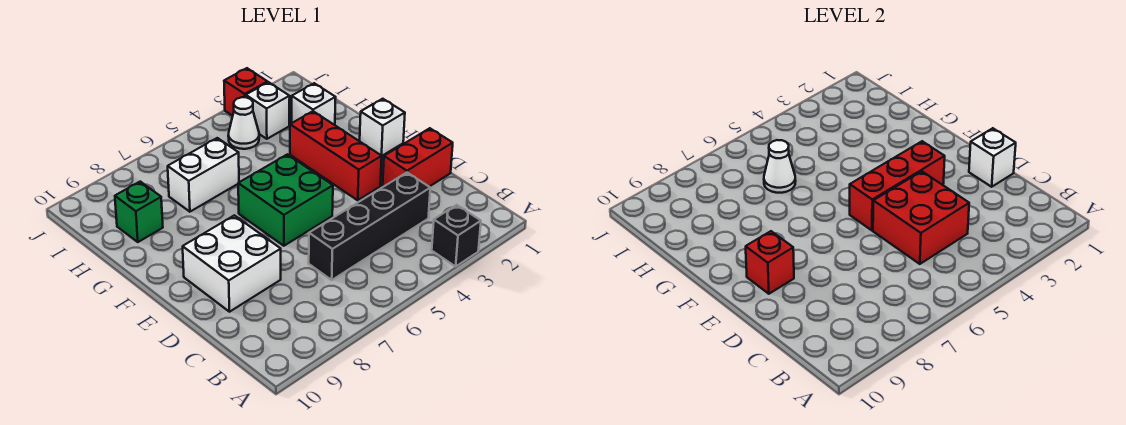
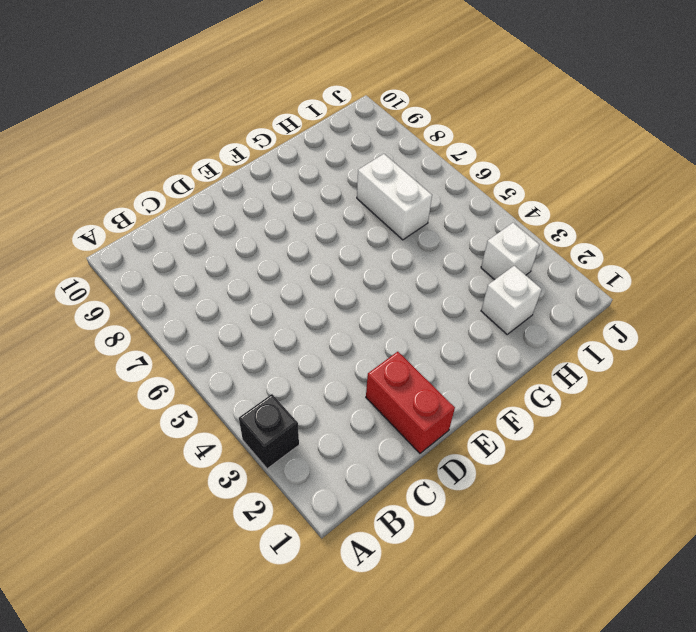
none -> black brick C3:C6 level 1
none -> white brick D8:E9 level 1
none -> red brick E3:G3 level 1

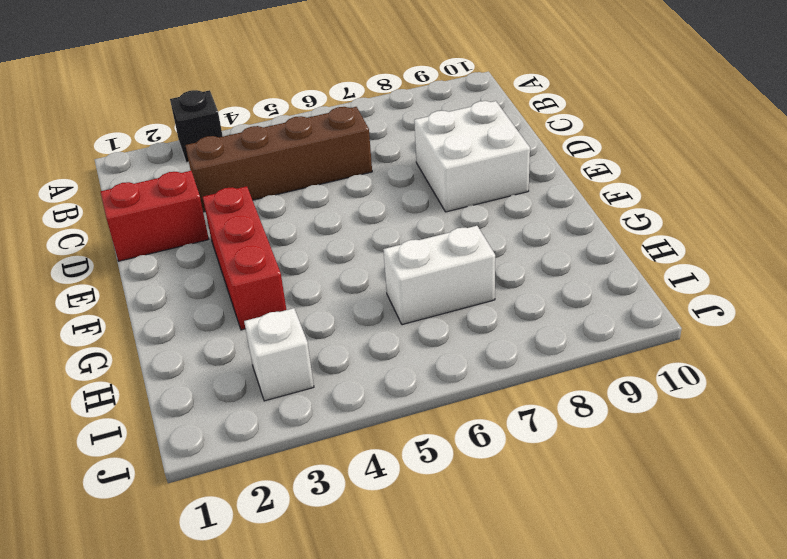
brown brick C3:C6 level 1 -> black brick C3:C6 level 1
none -> green brick E5:F6 level 1
none -> white brick F1 level 1
none -> white brick H2 level 1

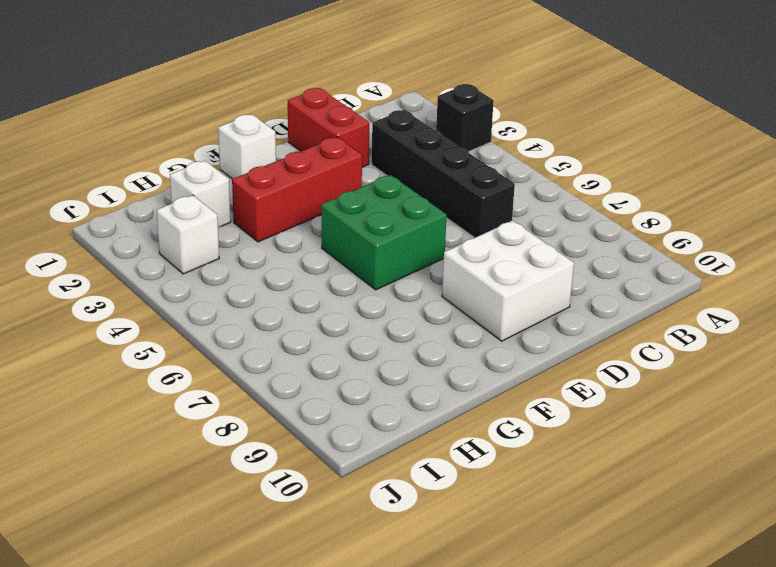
none -> white brick H6:H7 level 1
none -> green brick H9 level 1
none -> white cone I4 level 1

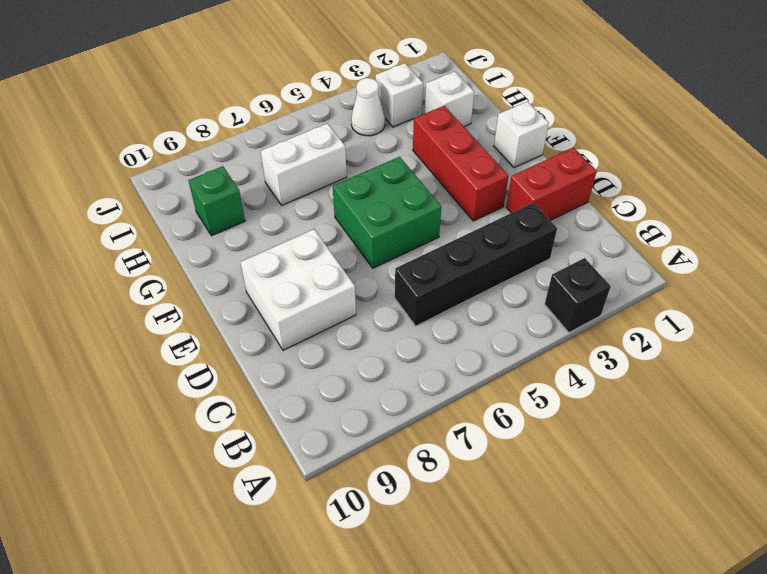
none -> red brick J3 level 1
none -> red brick C4:D5 level 2
none -> white brick D1 level 2

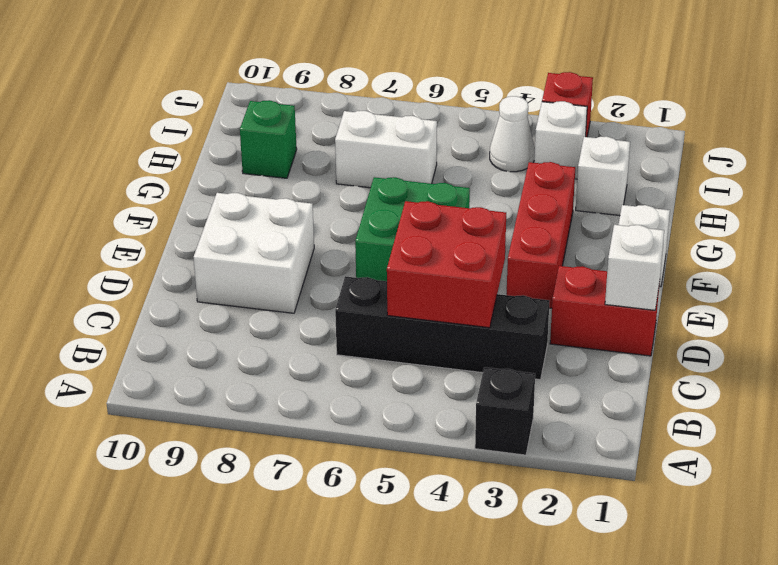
none -> red brick E3:E5 level 2
none -> red brick E9 level 2
none -> white cone H6 level 2

